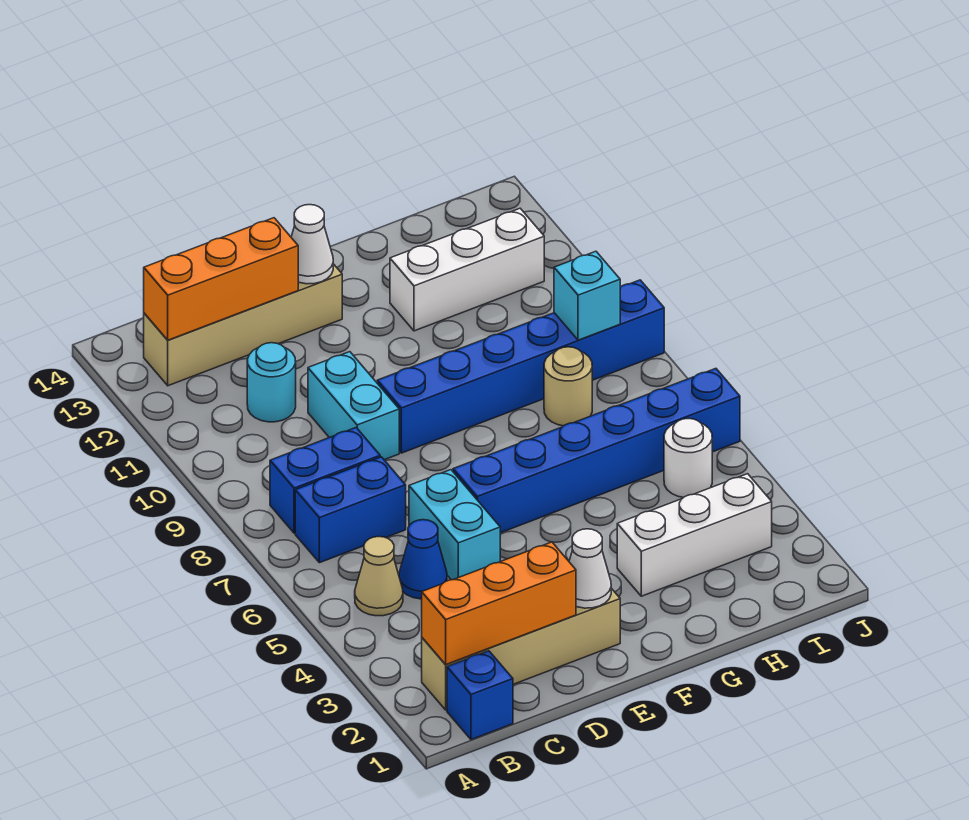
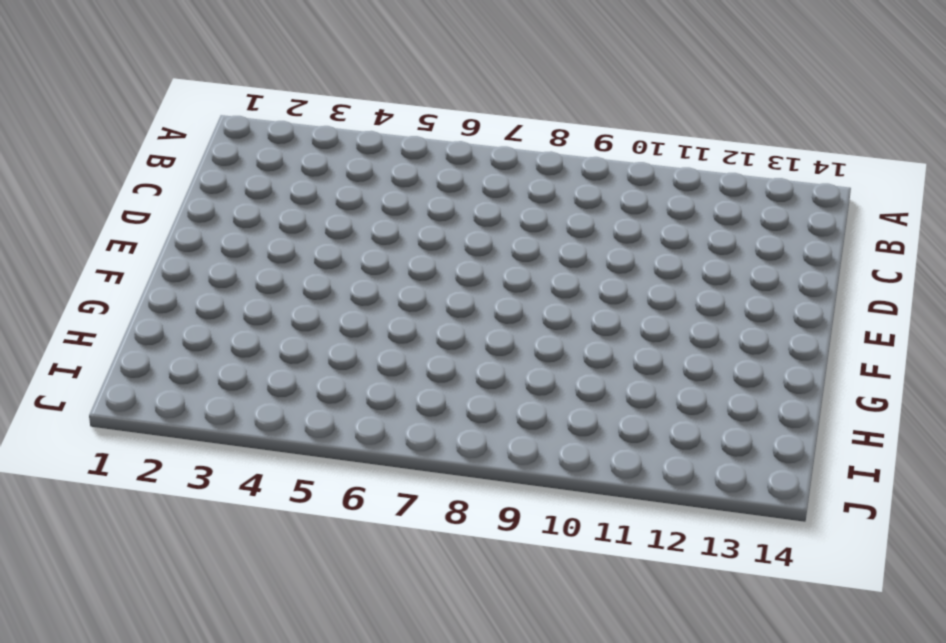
none -> blue brick B1 level 1
none -> tan brick B2:E2 level 1
none -> tan cone B5 level 1

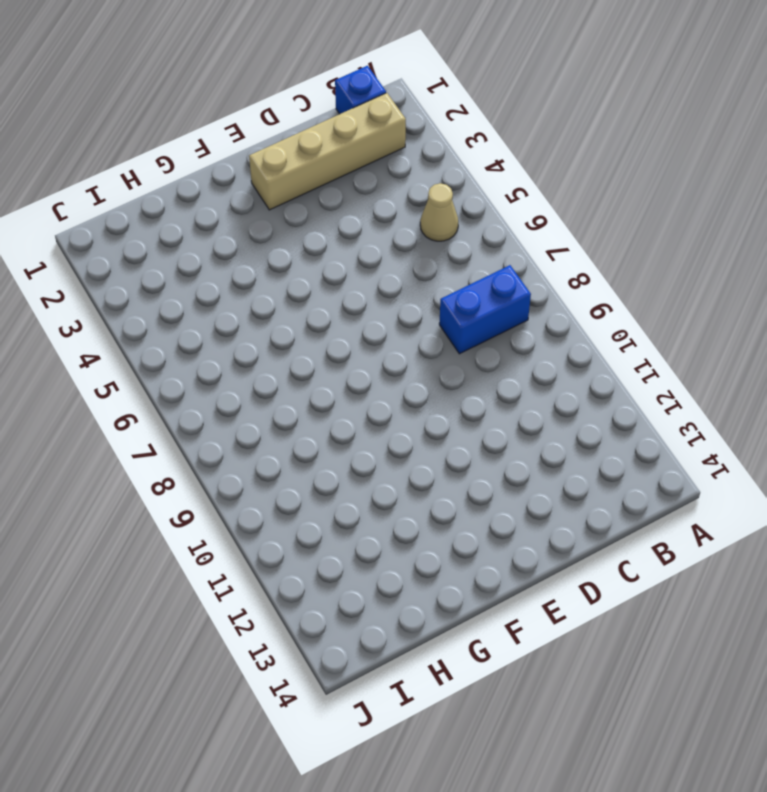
none -> blue brick B7:C7 level 1
none -> tan brick B13:E13 level 1
none -> blue cone C5 level 1

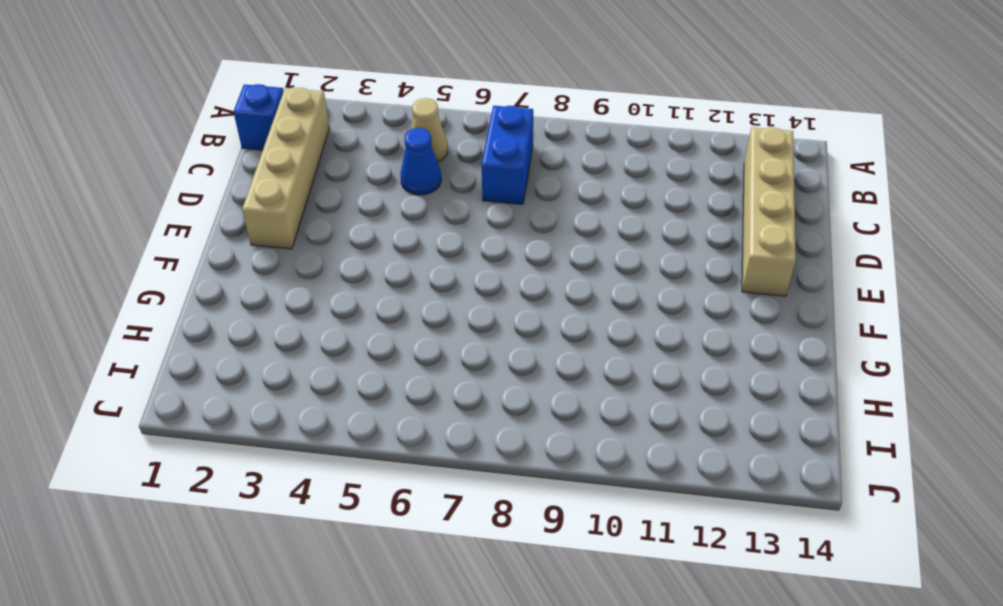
none -> blue brick B8:C8 level 1
none -> cyan round brick C11 level 1
none -> cyan brick D5:D6 level 1

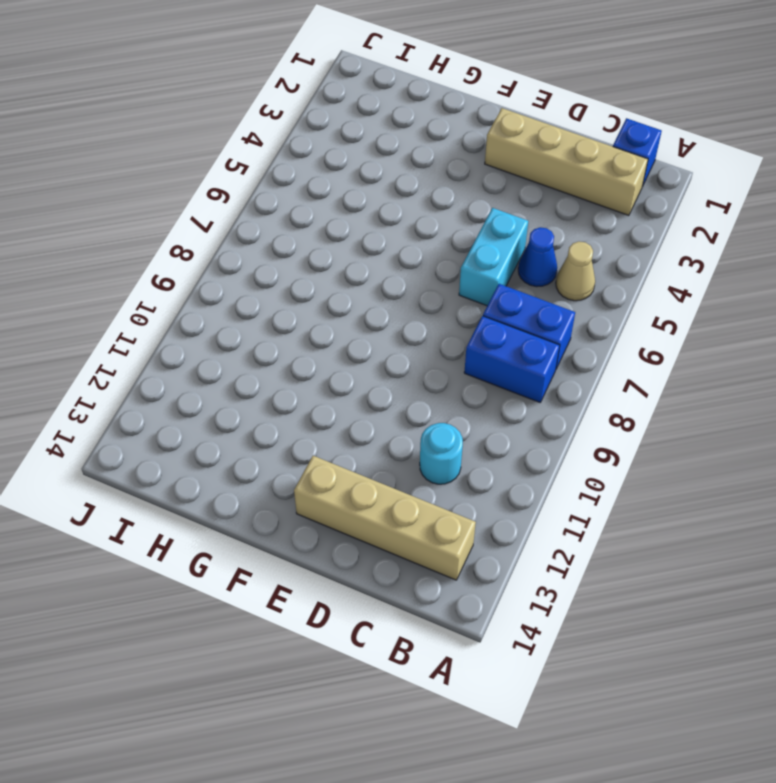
none -> cyan brick D9:D10 level 1
none -> blue brick E6:J6 level 1
none -> blue brick E9:J9 level 1

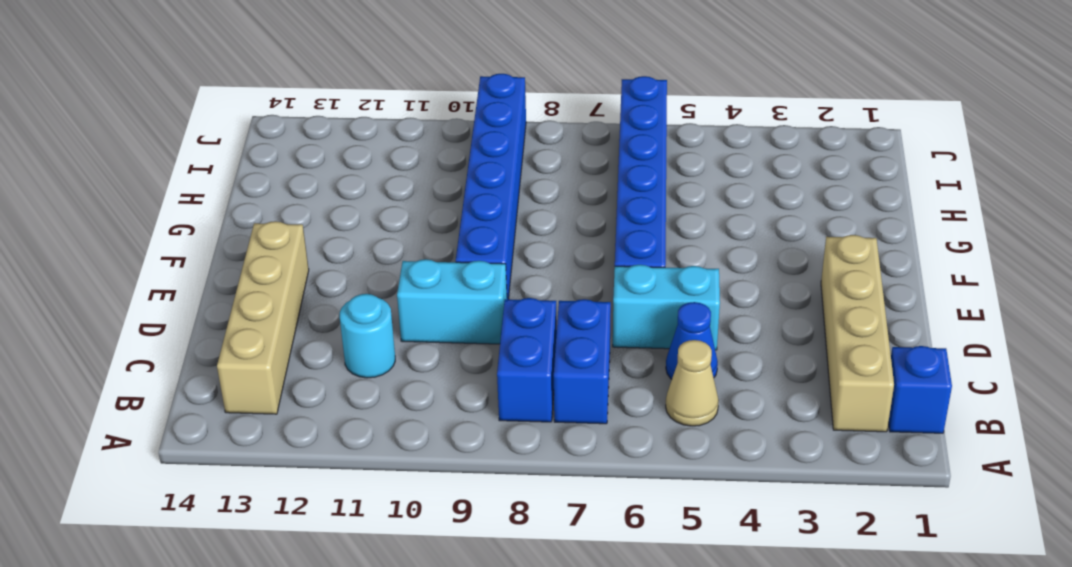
none -> white brick G3:I3 level 1
none -> white brick G12:I12 level 1
none -> tan round brick H8 level 1

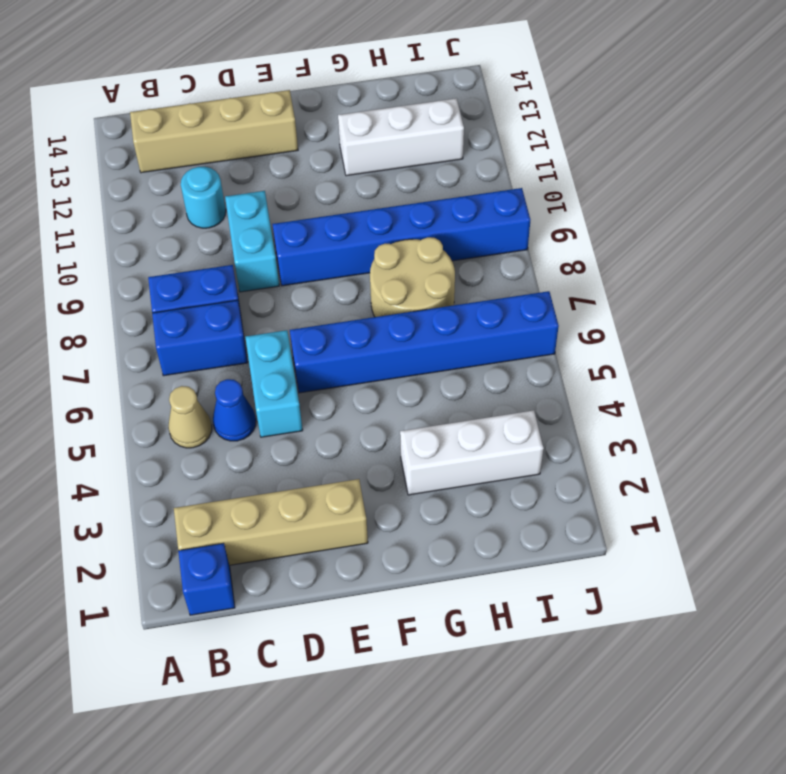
tan round brick G7:H8 level 1 -> tan round brick H8 level 1
none -> white round brick I5 level 1
none -> orange brick B2:D2 level 2
none -> orange brick B13:D13 level 2

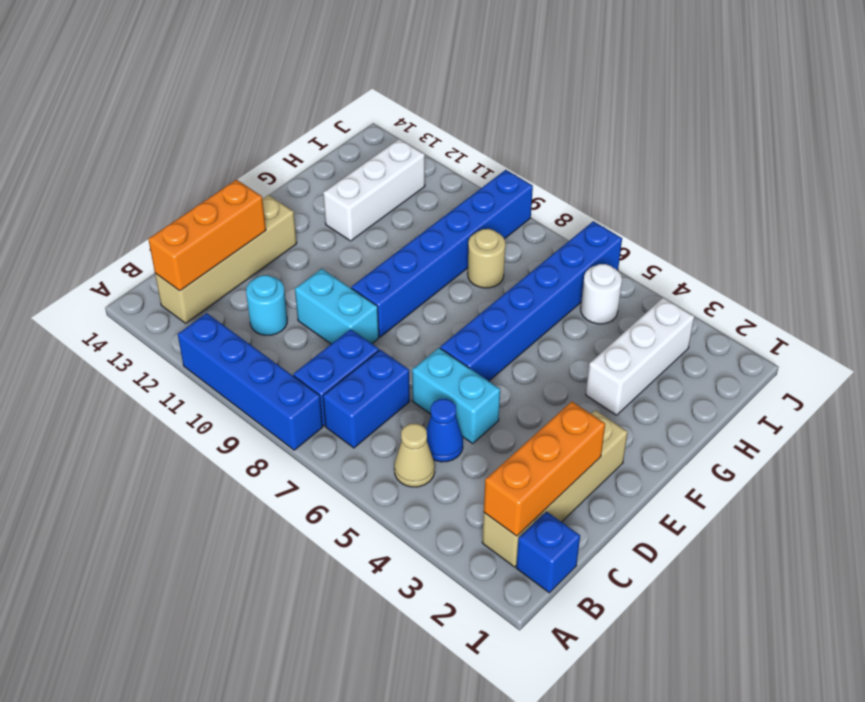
blue brick A8:A11 level 1 -> none
none -> white cone E2 level 2
none -> white cone E13 level 2
none -> cyan brick I9 level 2

